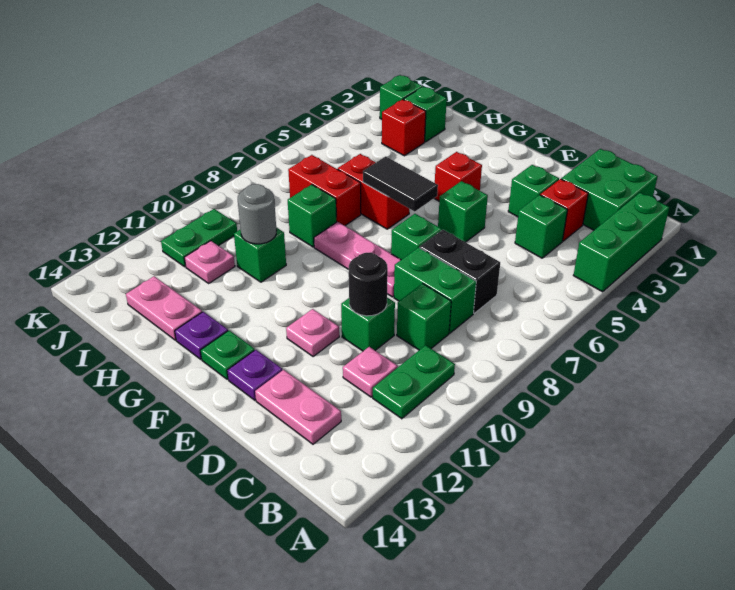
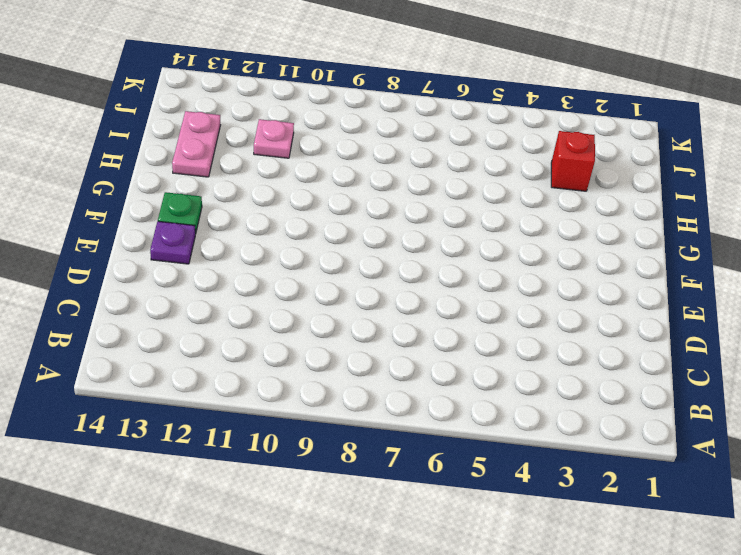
none -> green brick A2:A4 level 1
none -> green brick B1:C2 level 1
none -> green plate B10:B11 level 1
none -> red brick C3 level 1

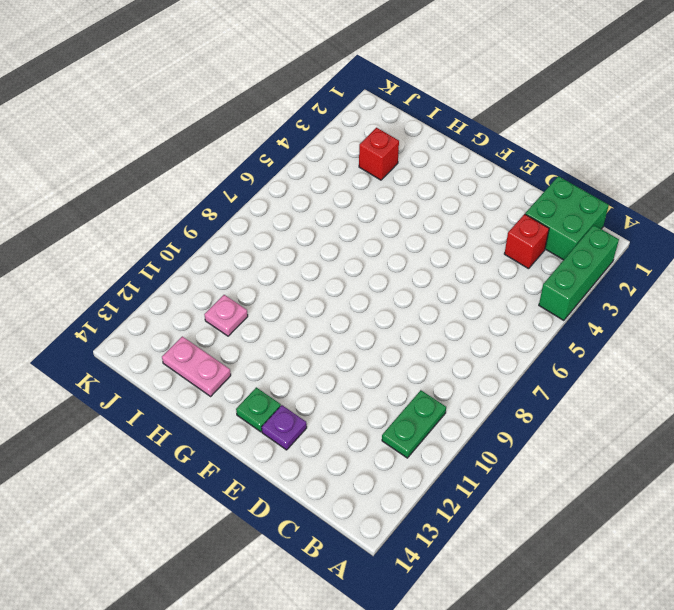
none -> green brick C4 level 1
none -> black brick C7:D7 level 1
none -> green brick C8:D8 level 1
none -> green brick C9 level 1

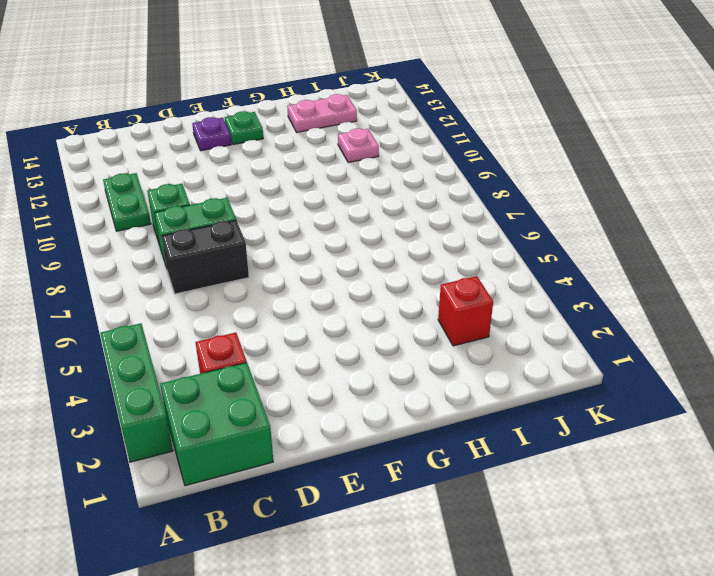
none -> green brick C4 level 1
none -> pink plate C11 level 1
none -> pink plate C13:D13 level 1
none -> green brick D3 level 1

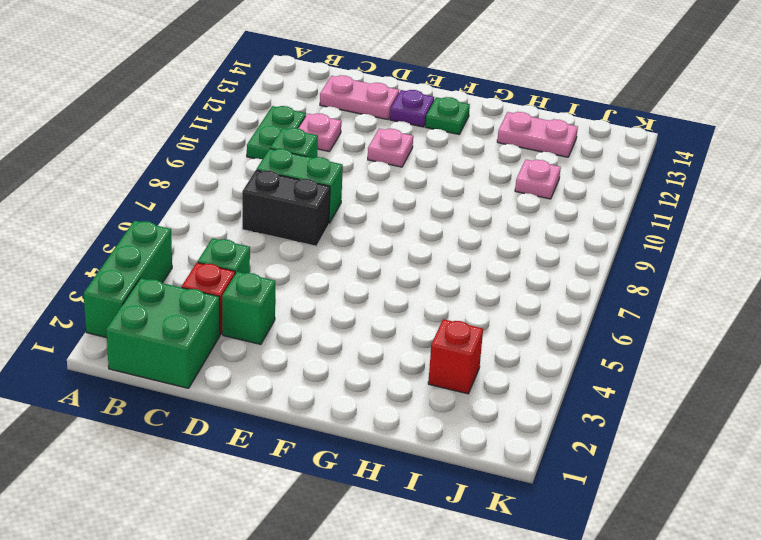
none -> green brick D10 level 1
none -> green brick E5 level 1
none -> green brick E7 level 1
none -> pink plate E8:G8 level 1

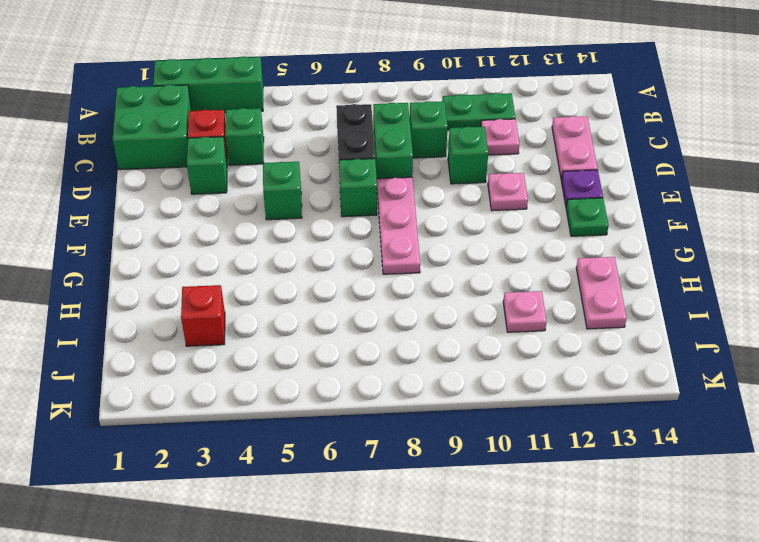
none -> red brick F4 level 1
none -> red brick G6:H6 level 1
none -> purple plate G13 level 1
none -> red brick H7:I7 level 1

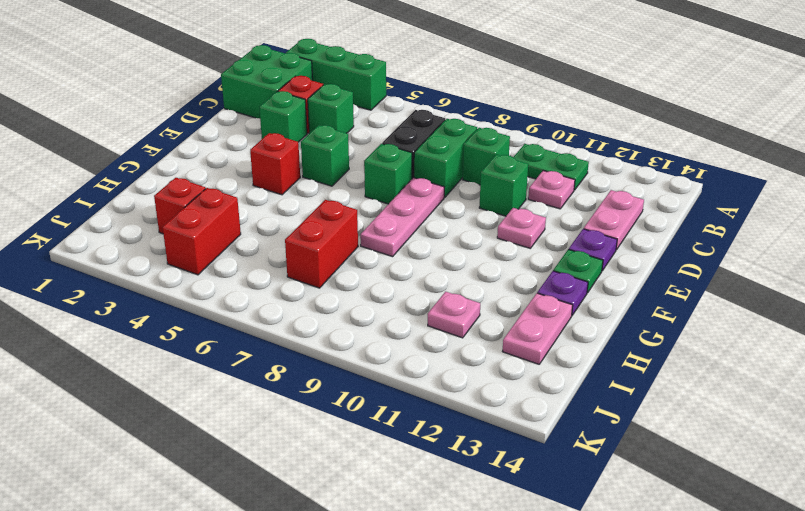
red brick I4:J4 level 1 -> red brick G6:H6 level 1
none -> green brick H8 level 1
none -> green brick H10 level 1
none -> green brick I2 level 1
none -> green brick J2 level 1

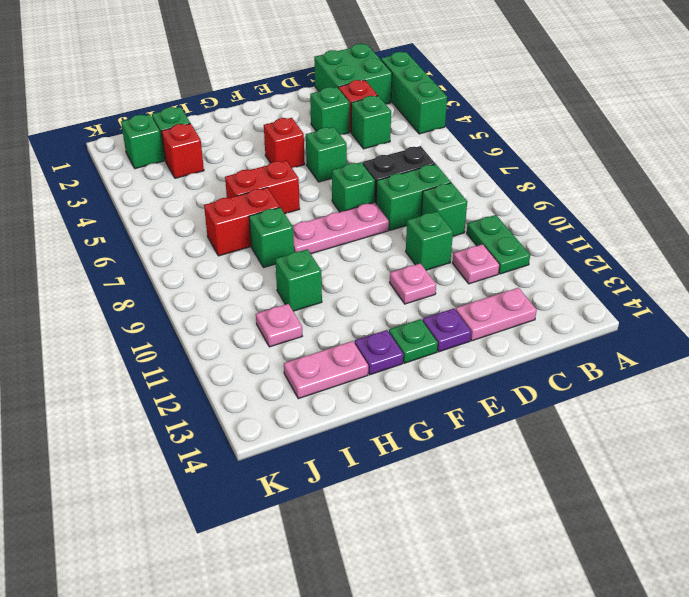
none -> green plate J10:J11 level 1
none -> black round brick D10 level 2
none -> black tile F6:G6 level 2
none -> grey round brick H10 level 2

